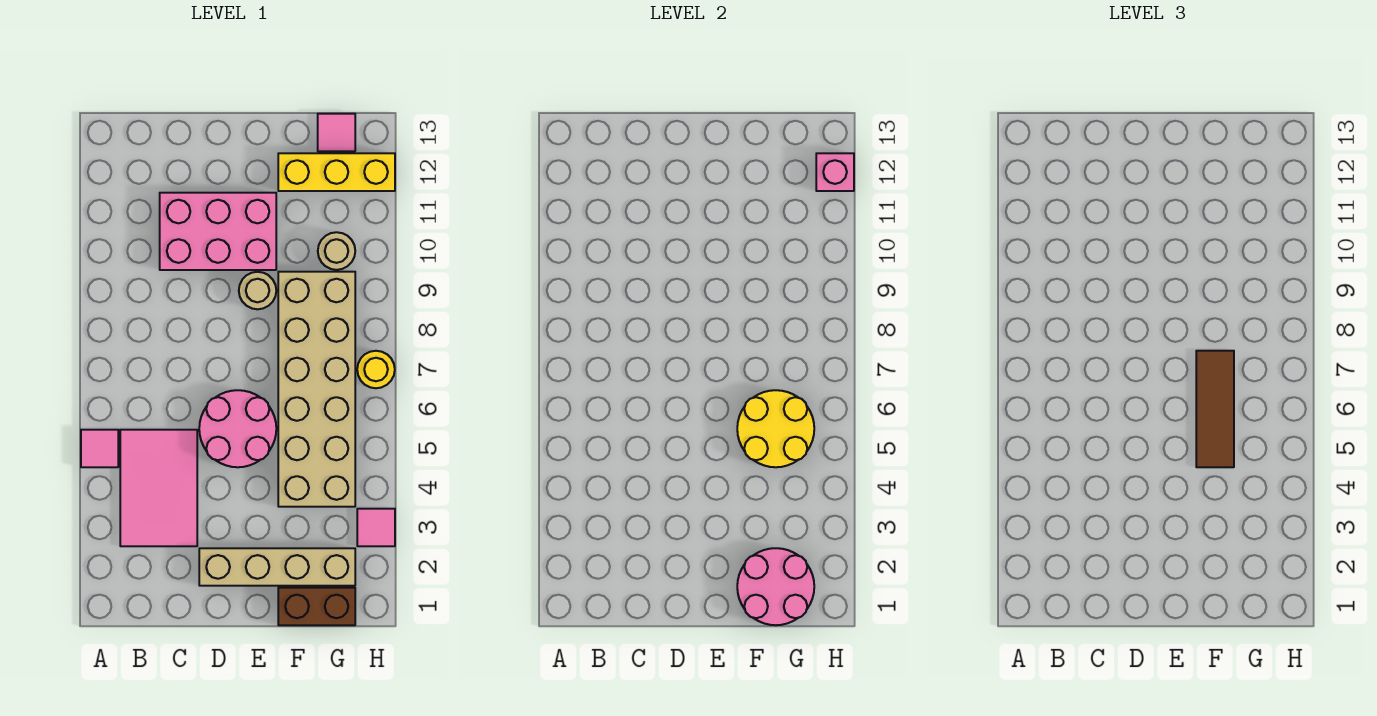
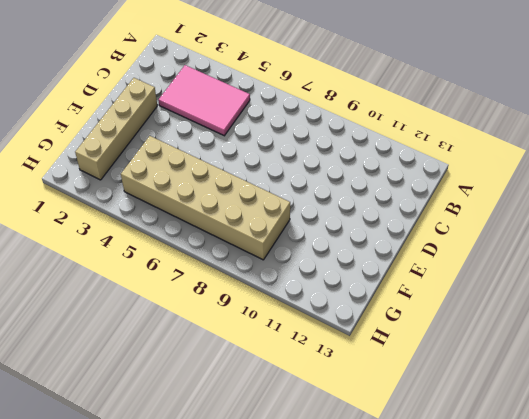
none -> pink tile A5 level 1
none -> pink brick C10:E11 level 1
none -> pink round brick D5:E6 level 1

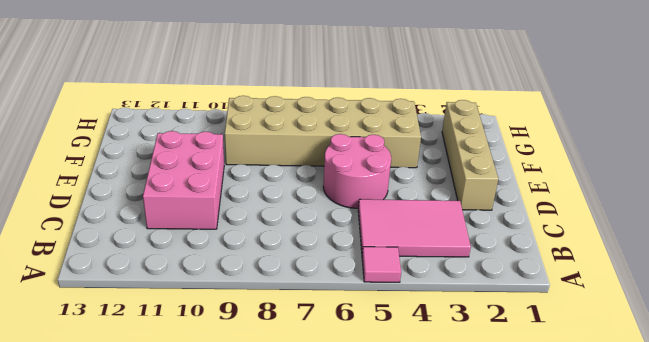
none -> tan round brick E9 level 1
none -> brown brick F1:G1 level 1
none -> yellow brick F12:H12 level 1

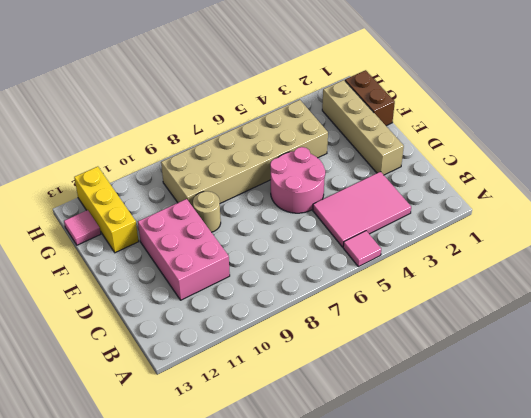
none -> tan round brick G10 level 1
none -> pink tile H3 level 1
none -> yellow round brick H7 level 1

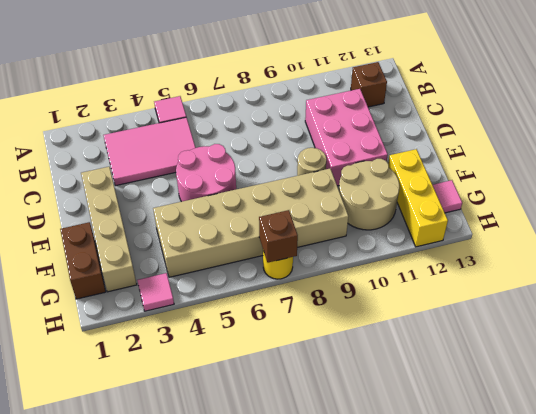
brown brick B12 level 1 -> none
tan round brick F10:G11 level 1 -> tan round brick G10 level 1
brown brick H7 level 2 -> none
none -> pink round brick F1:G2 level 2
none -> yellow round brick F5:G6 level 2
none -> pink brick H12 level 2

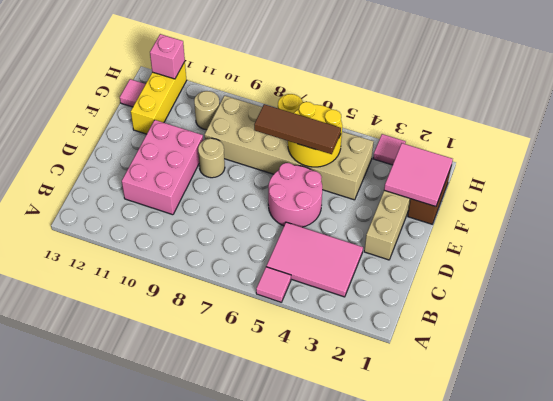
pink tile F1:G2 level 2 -> pink round brick F1:G2 level 2

